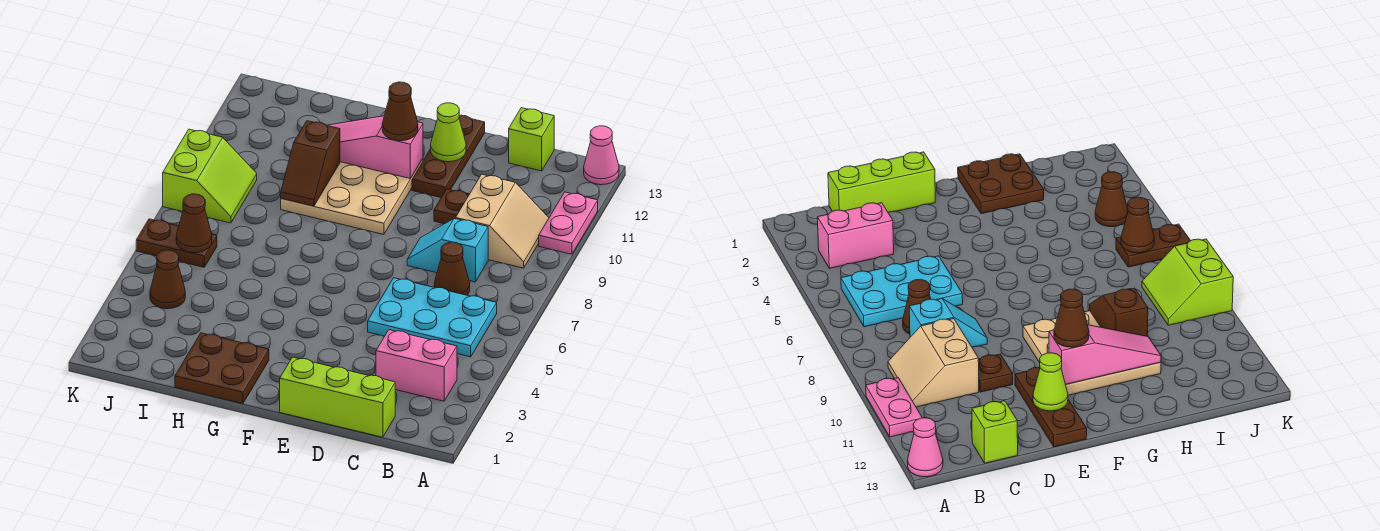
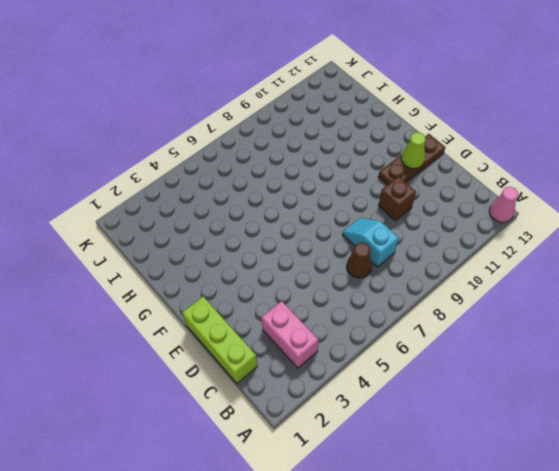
brown brick D10 level 1 -> brown plate D10 level 1
none -> pink plate A10:A11 level 1
none -> cyan plate B5:D6 level 1
none -> tan slope B9:C10 level 1 top C

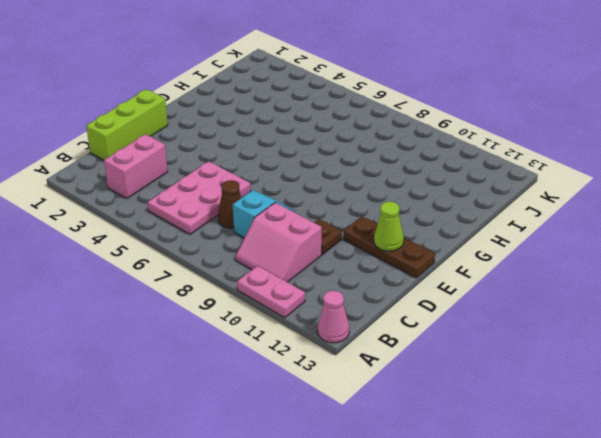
pink plate B5:D6 level 1 -> cyan plate B5:D6 level 1
pink slope B9:C10 level 1 top C -> tan slope B9:C10 level 1 top C
none -> lime brick C13 level 1
none -> tan plate F9:H11 level 1
none -> brown plate G1:H2 level 1

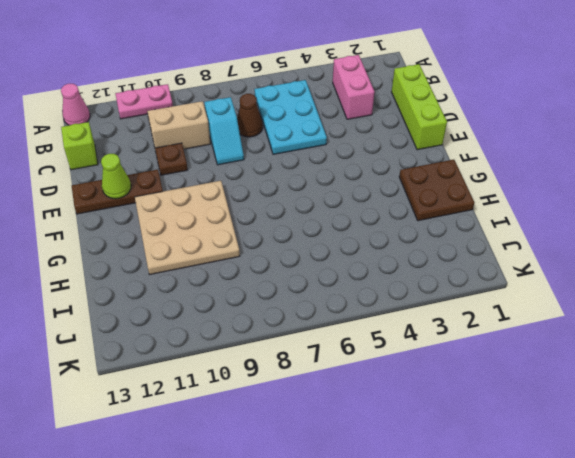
none -> brown cone J4 level 1
none -> brown plate J6:K6 level 1
none -> lime slope J8:K9 level 1 top K

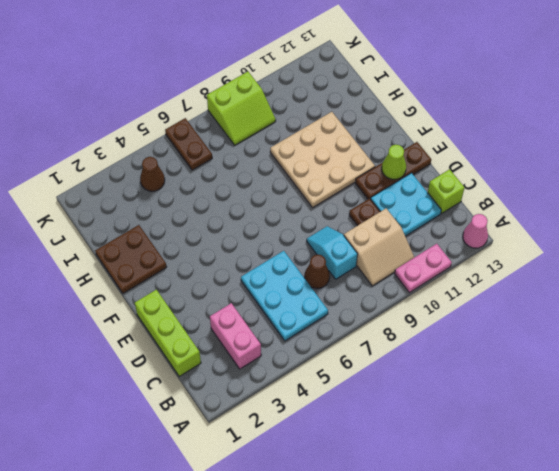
cyan plate C11:D12 level 1 -> none
none -> pink slope F11:H11 level 2 top F
none -> brown slope H9:H10 level 2 top 10
none -> brown cone J6 level 2

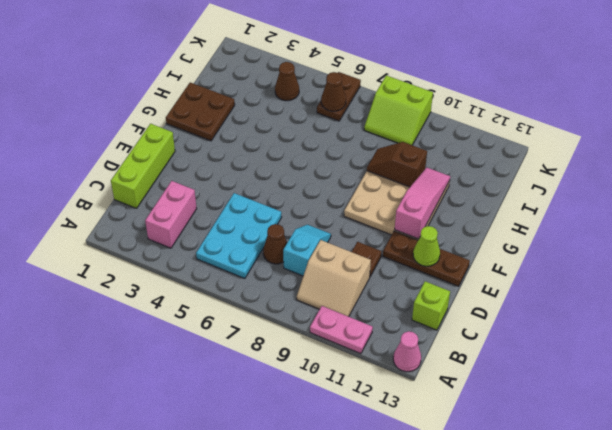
none -> brown cone F11 level 3

